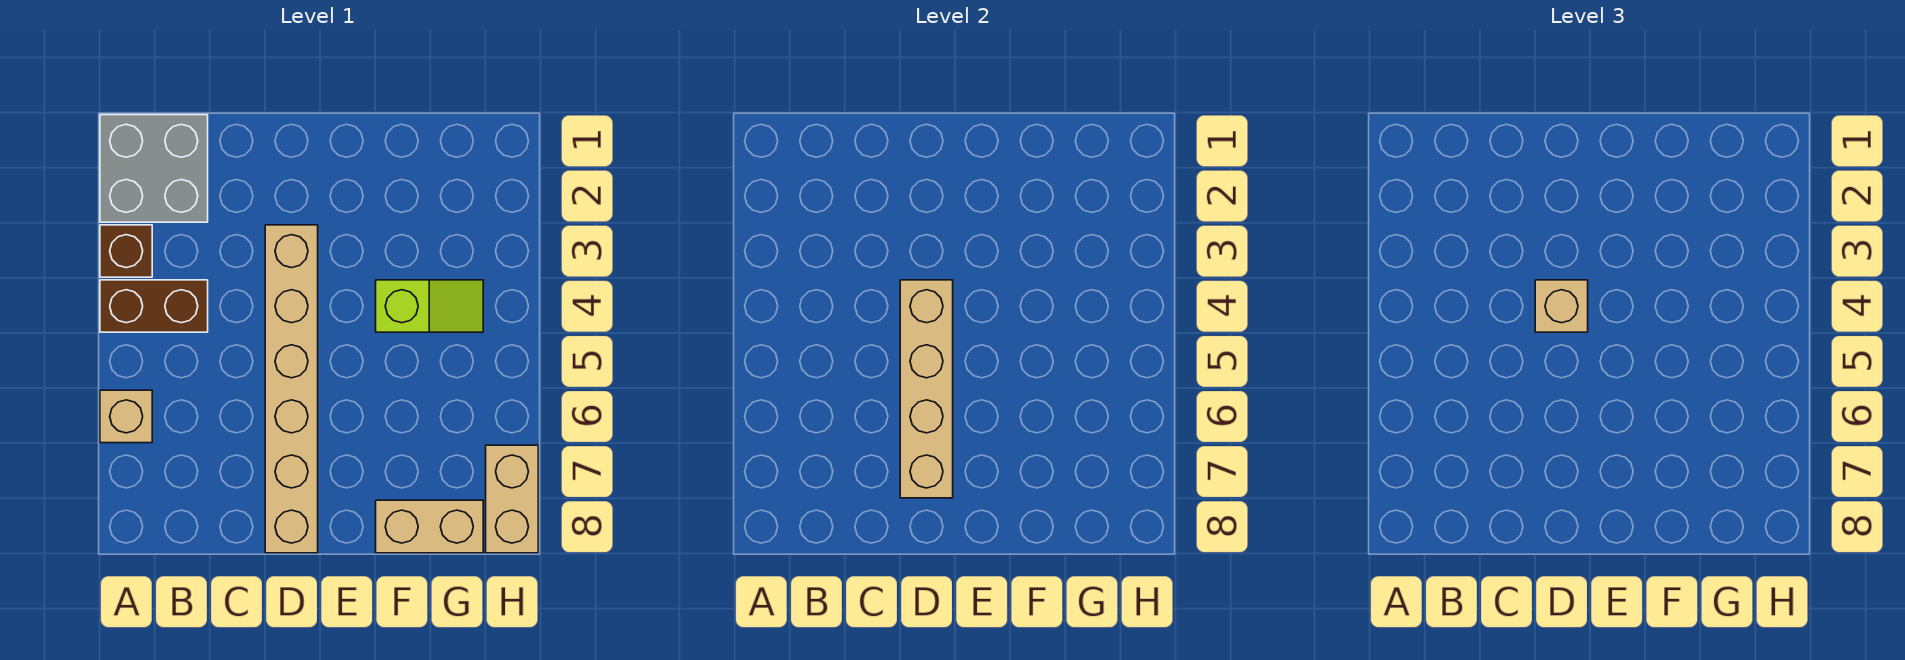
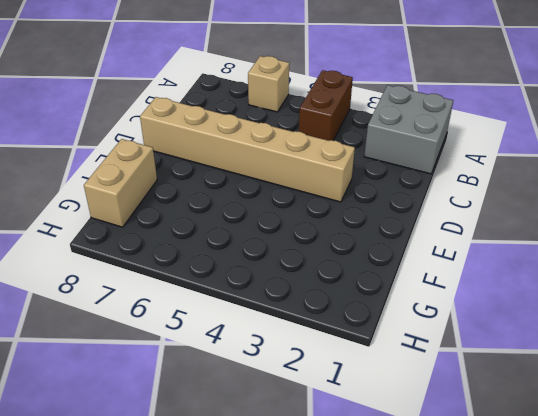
none -> brown brick A3 level 1
none -> lime slope F4:G4 level 1 top F

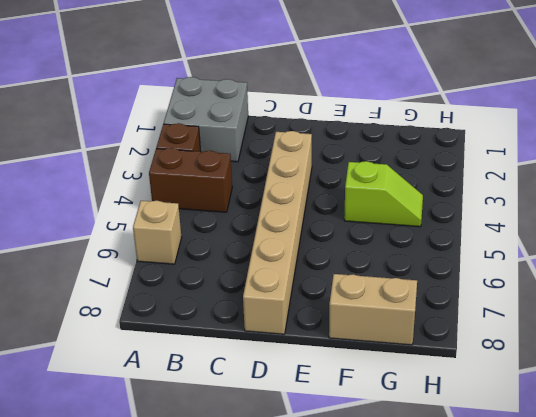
none -> tan brick H7:H8 level 1
none -> tan brick D4:D7 level 2

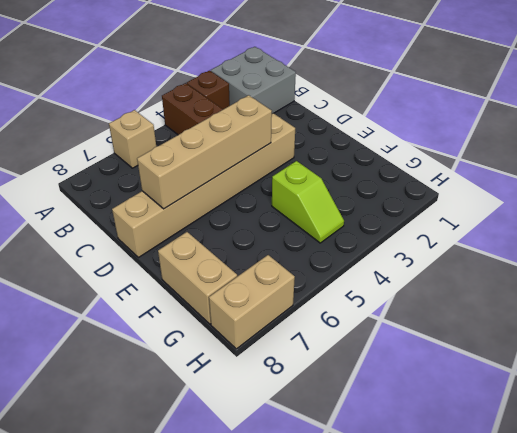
none -> tan brick D4 level 3

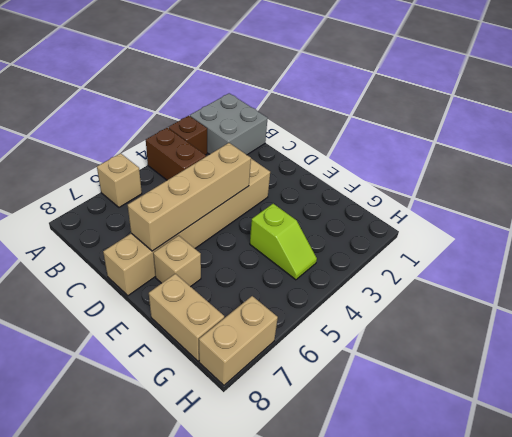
tan brick E7 level 1 -> tan brick D4 level 3

